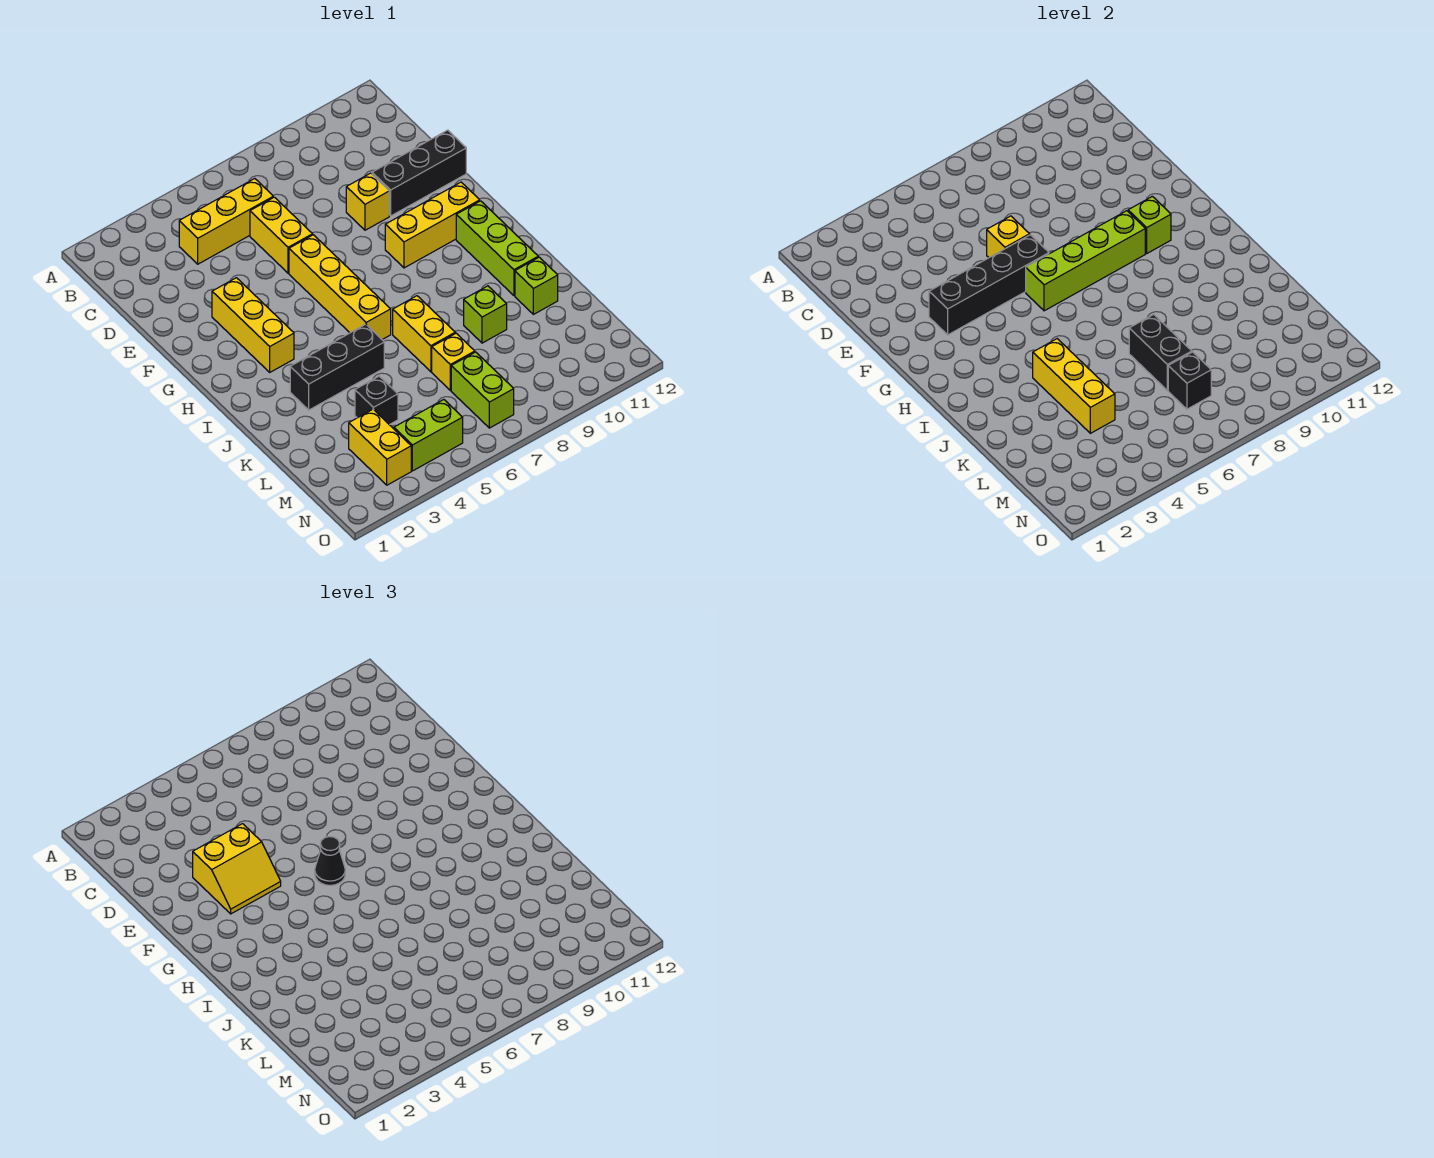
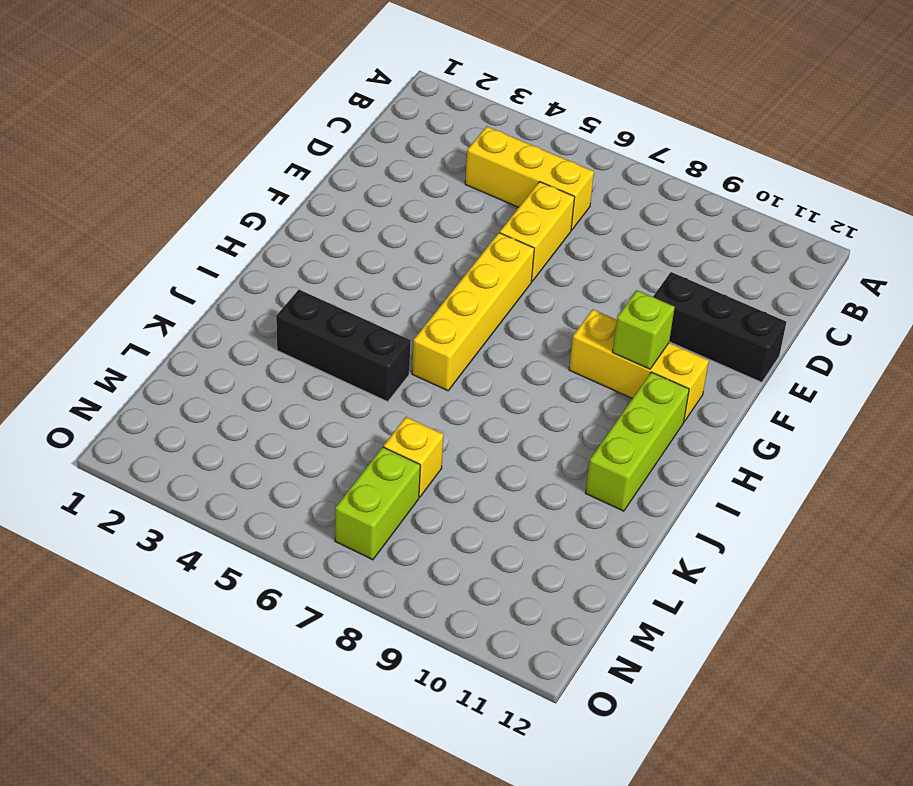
none -> yellow brick E9 level 1
none -> yellow brick F3:H3 level 1
none -> yellow brick J7:K7 level 1

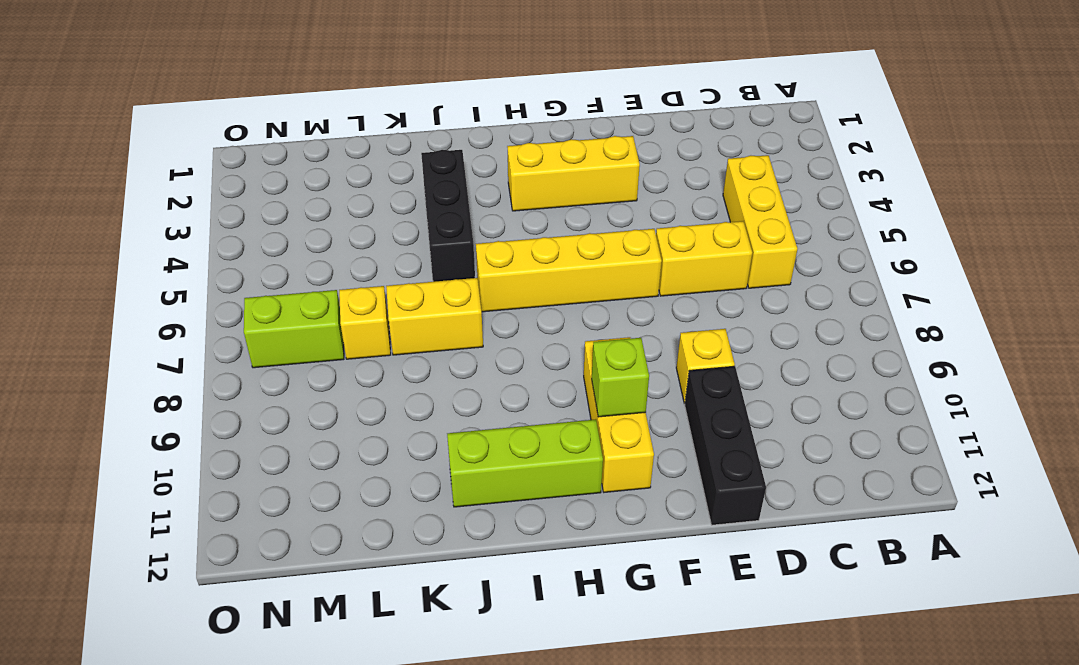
none -> lime brick K9 level 1
none -> lime brick K11 level 1
none -> black brick L4 level 1

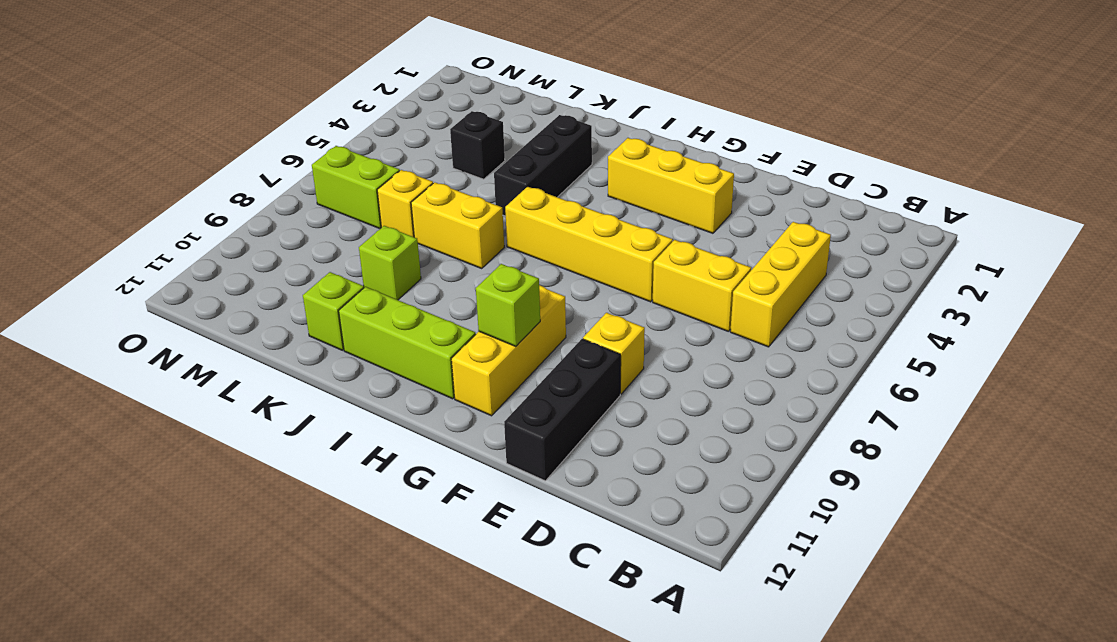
none -> yellow brick M3:N3 level 1
none -> lime brick N4:N5 level 1
none -> yellow brick E6 level 2

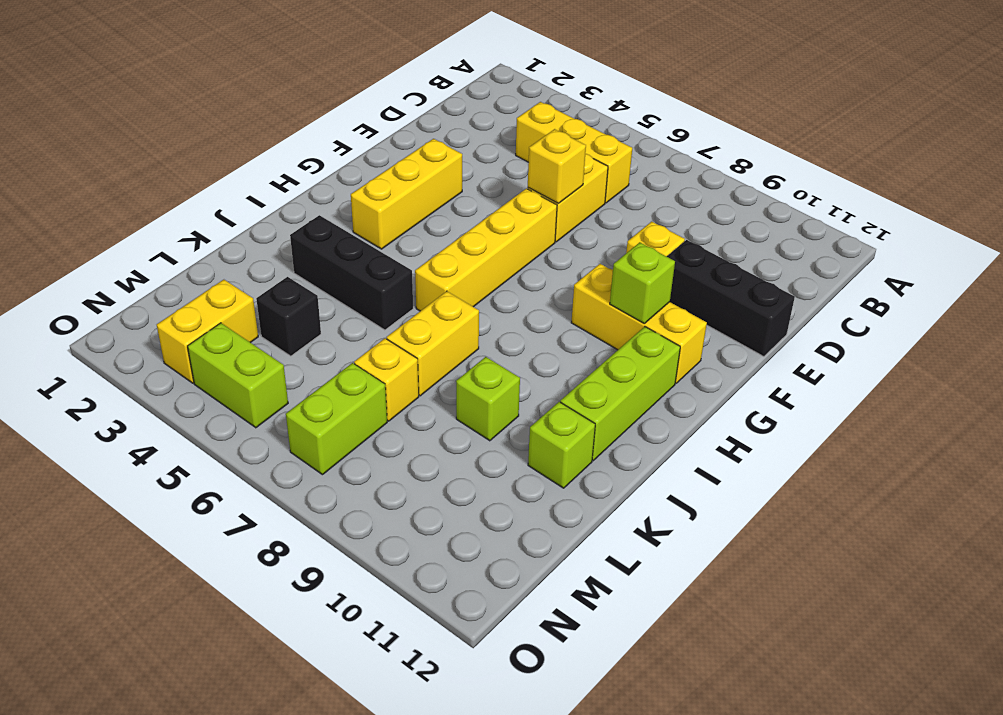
none -> black brick F3:F6 level 2
none -> lime brick G6:G9 level 2
none -> yellow brick J4:L4 level 2

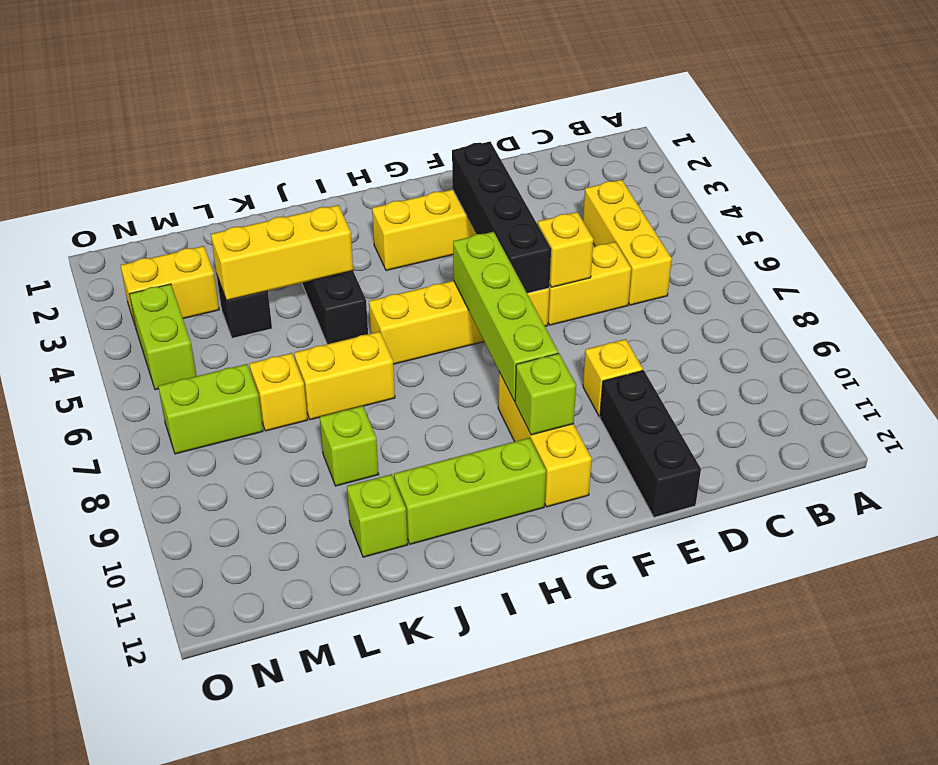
none -> black brick K7:L7 level 2
none -> black brick M7 level 2
none -> yellow slope E3:F4 level 3 top E

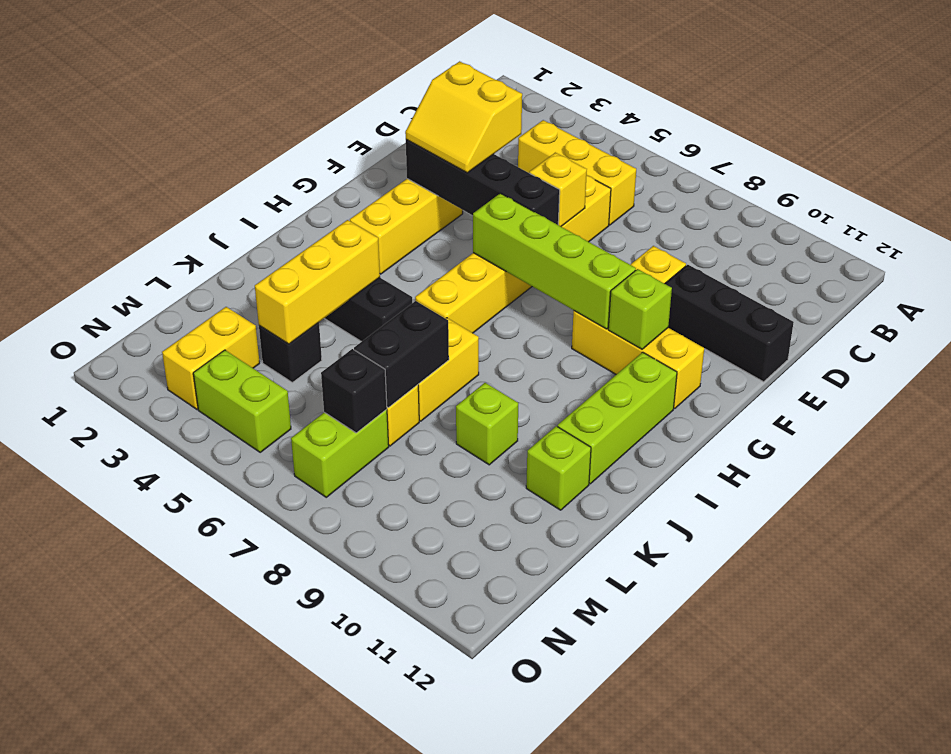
none -> black cone G6 level 3

